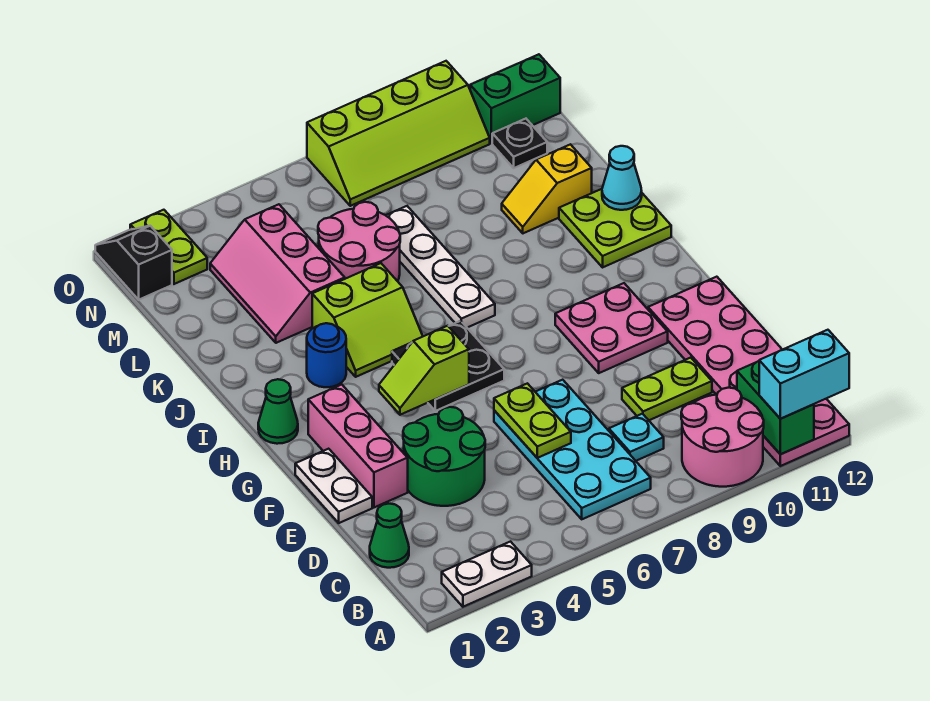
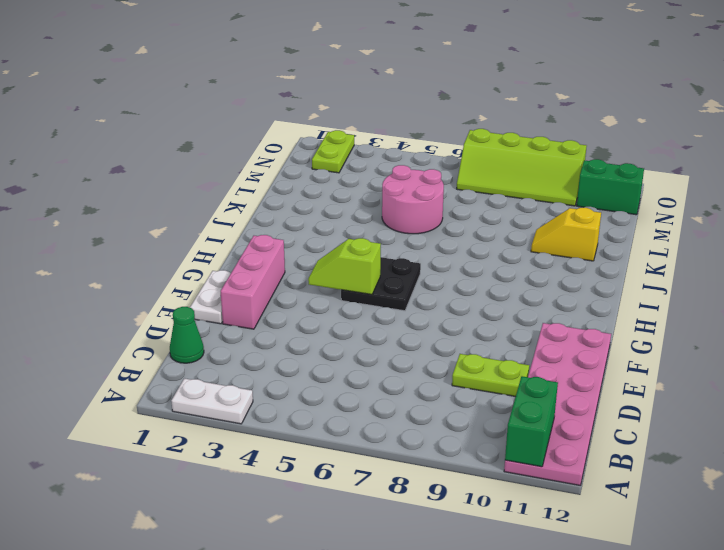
none -> pink round brick A9:B10 level 1
none -> cyan plate B6:E7 level 1
none -> cyan plate C8 level 1
none -> green round brick D3:E4 level 1

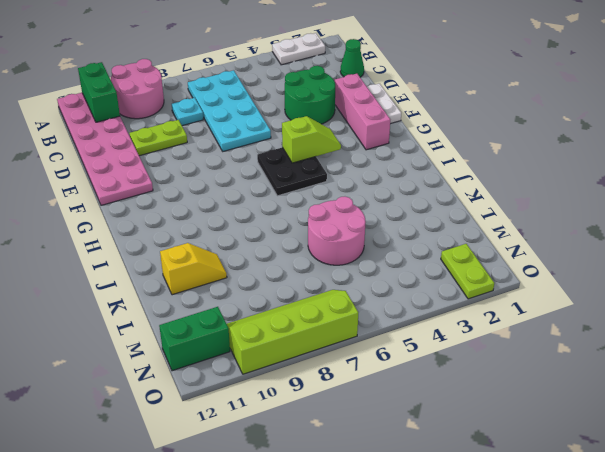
none -> pink plate F9:G10 level 1
none -> green cone H1 level 1
none -> blue round brick I3 level 1
none -> lime slope I4:J5 level 1 top J

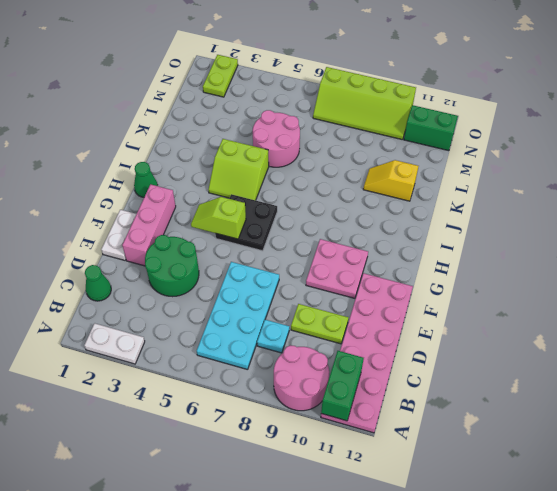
none -> blue round brick I3 level 1
none -> white plate I7:L7 level 1
none -> lime plate I11:J12 level 1
none -> pink slope K3:M4 level 1 top 4

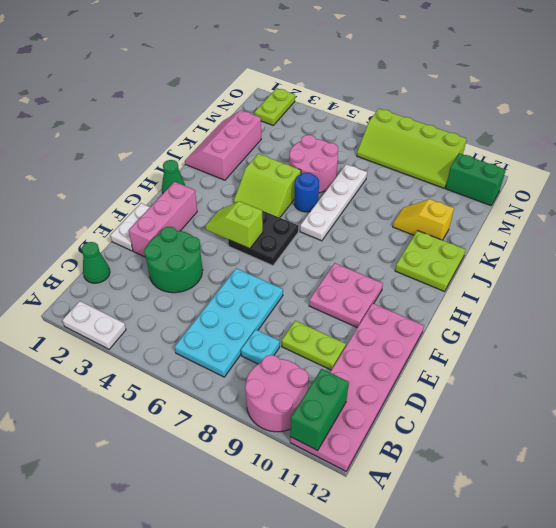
pink slope J1:L2 level 1 top 2 -> pink slope K3:M4 level 1 top 4
blue round brick J6 level 1 -> blue round brick I3 level 1
none -> black plate M11 level 1
none -> black slope N1:O1 level 1 top N
none -> lime plate D6:E6 level 2
none -> cyan cone J12 level 2

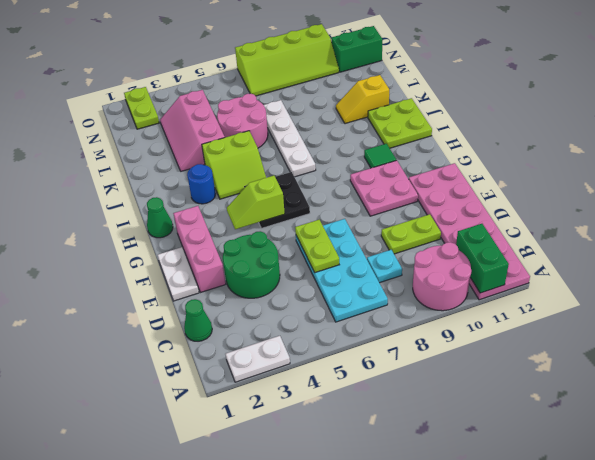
green tile H10 level 1 -> none
none -> black plate M11 level 1
none -> black slope N1:O1 level 1 top N
none -> cyan cone J12 level 2
none -> cyan brick A11:A12 level 3

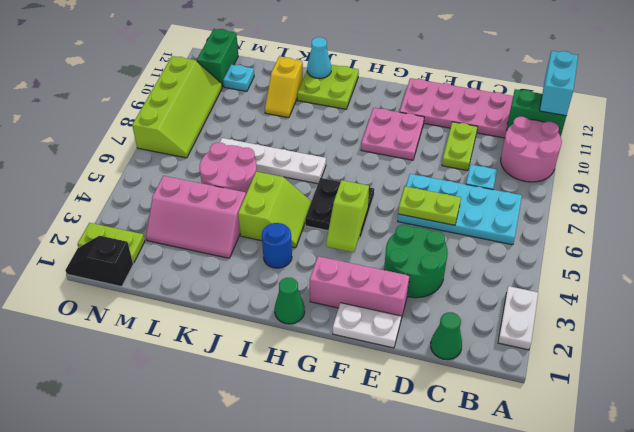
cyan plate M11 level 1 -> black plate M11 level 1

